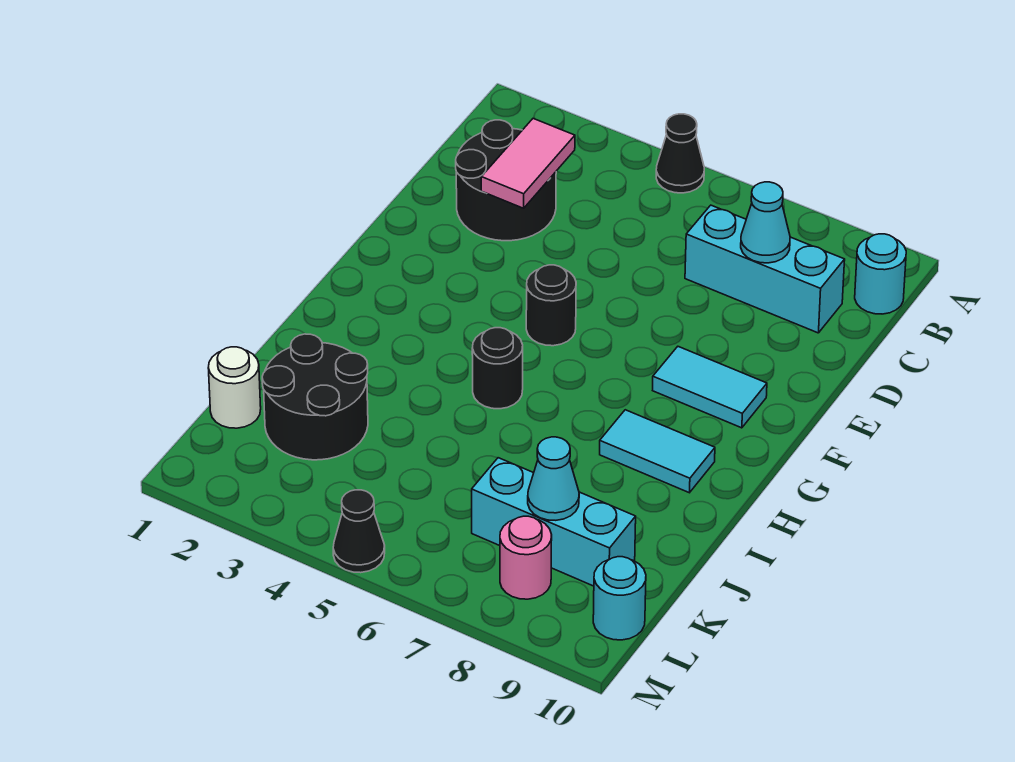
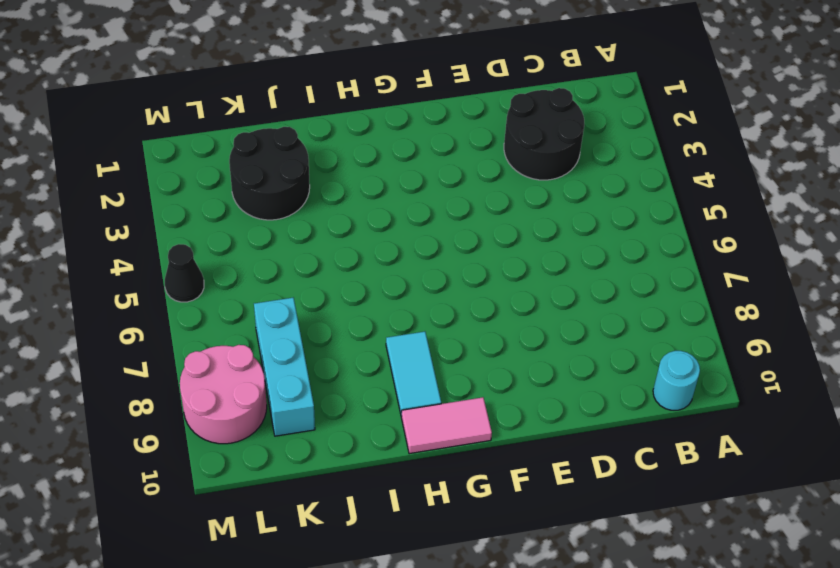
pink tile G10:H10 level 1 -> pink tile C3:D3 level 2
pink round brick L8:M9 level 1 -> pink round brick L8 level 1
none -> black cone A5 level 1
none -> cyan brick C7:C9 level 1
none -> black round brick F5 level 1

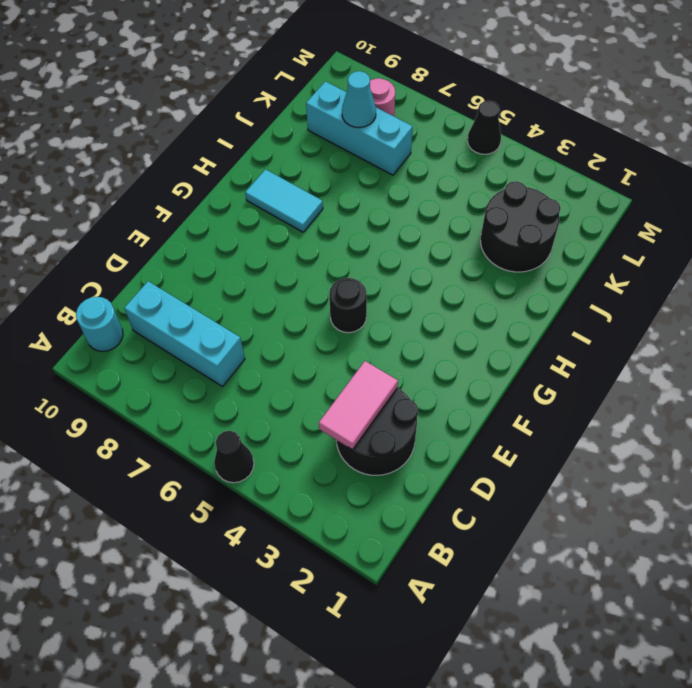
none -> cyan tile F8:F9 level 1
none -> black round brick H5 level 1
none -> white round brick K1 level 1

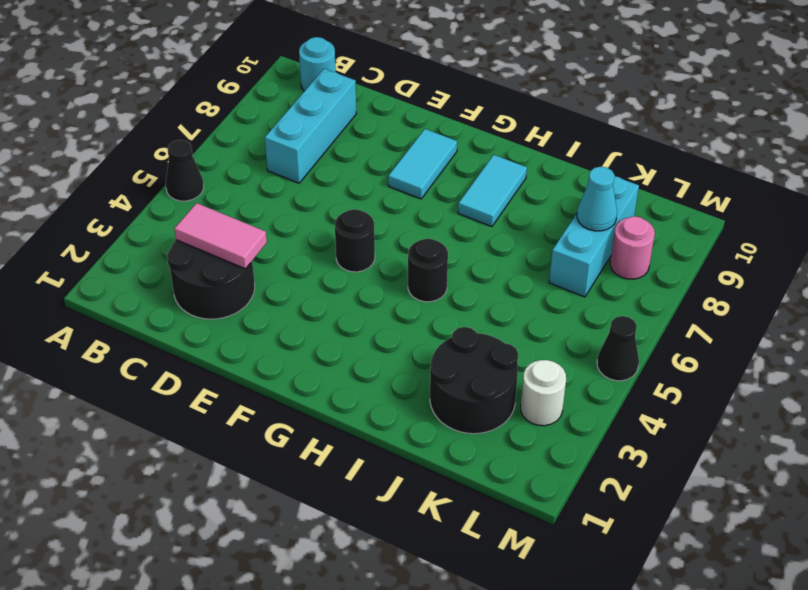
white round brick L3 level 1 -> white round brick K1 level 1
none -> cyan round brick L10 level 1
none -> cyan cone C8 level 2

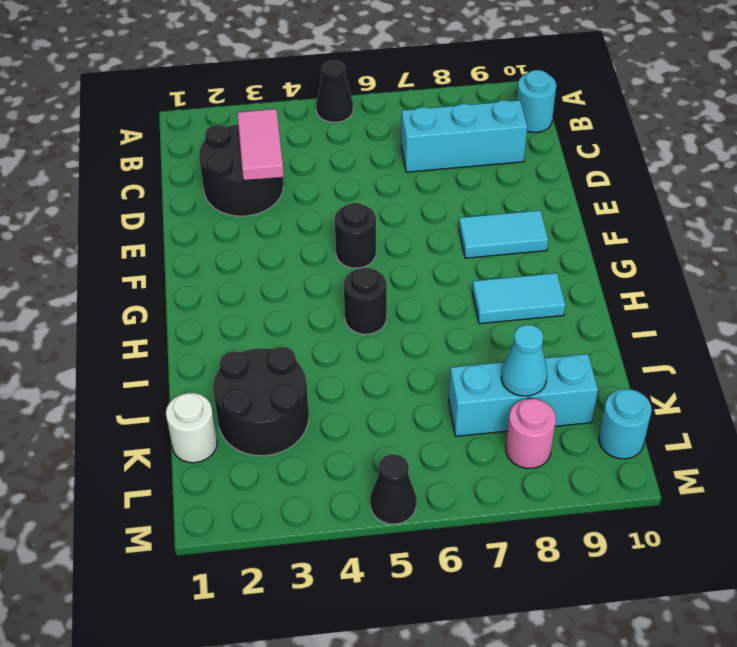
none -> cyan cone C8 level 2

